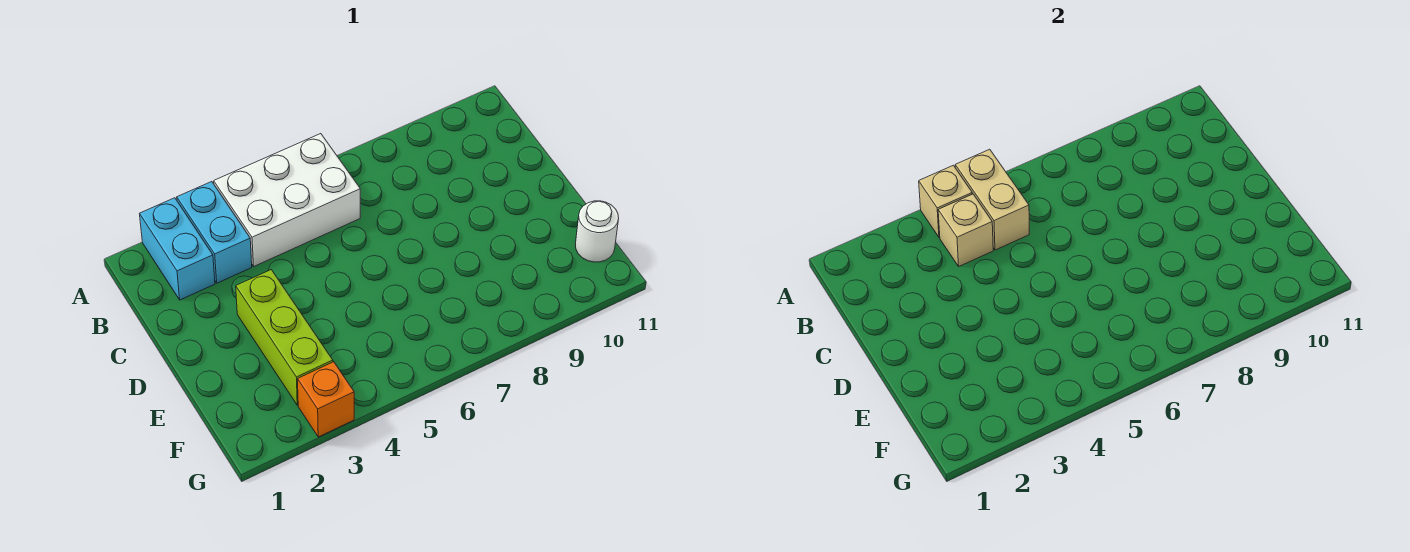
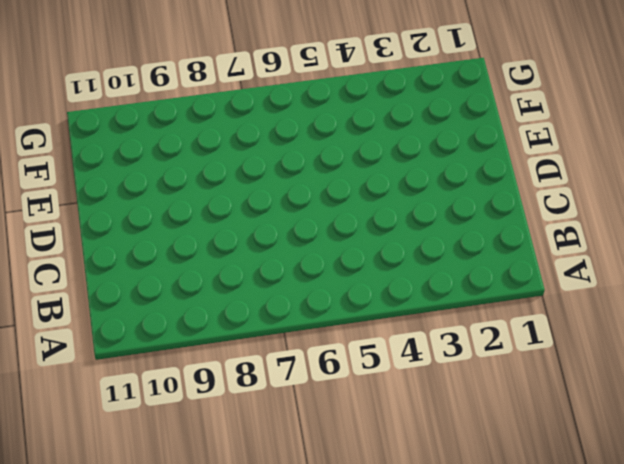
none -> cyan brick A2:B2 level 1
none -> cyan brick A3:B3 level 1

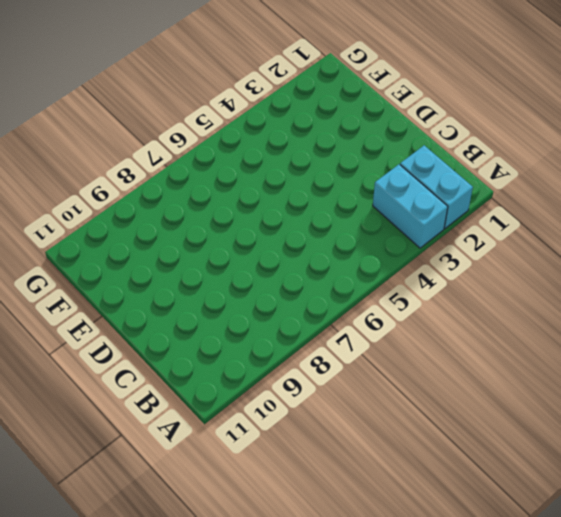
none -> white brick A4:B6 level 1
none -> lime brick D3:F3 level 1

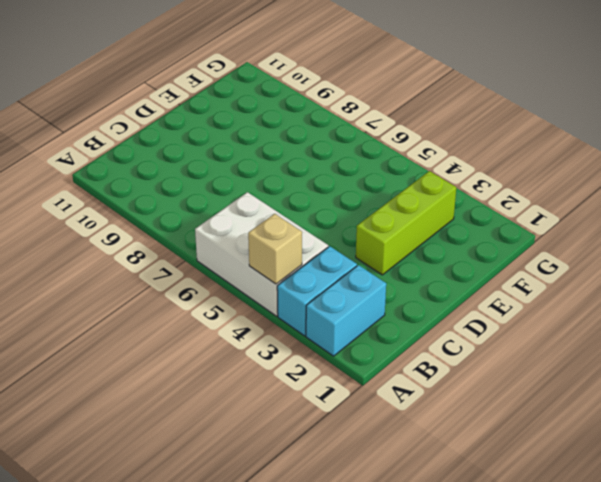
none -> white round brick F11 level 1
none -> orange brick G3 level 1

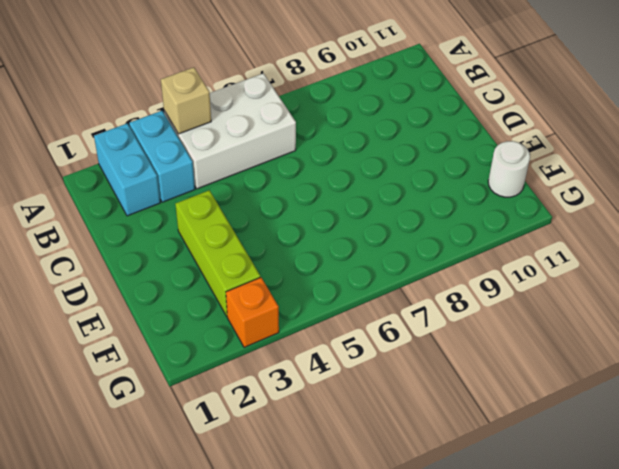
none -> tan brick A5:B5 level 2
none -> tan brick B4 level 2

